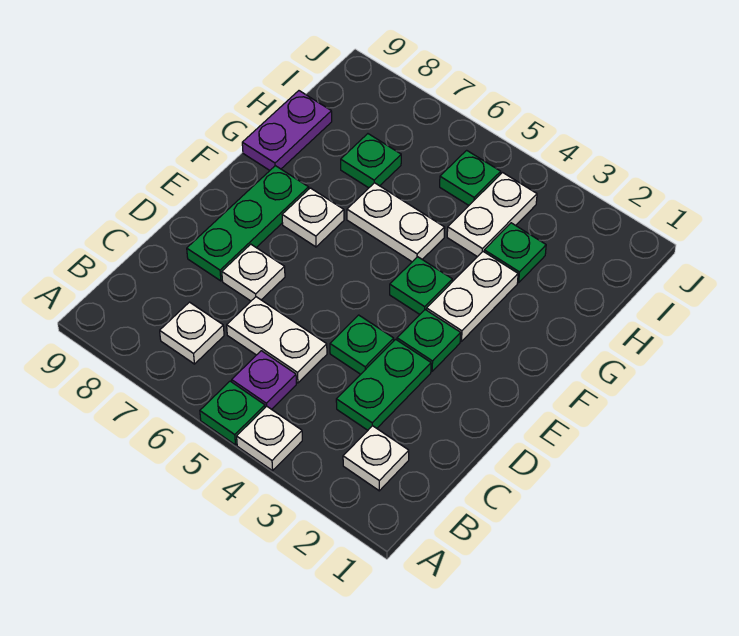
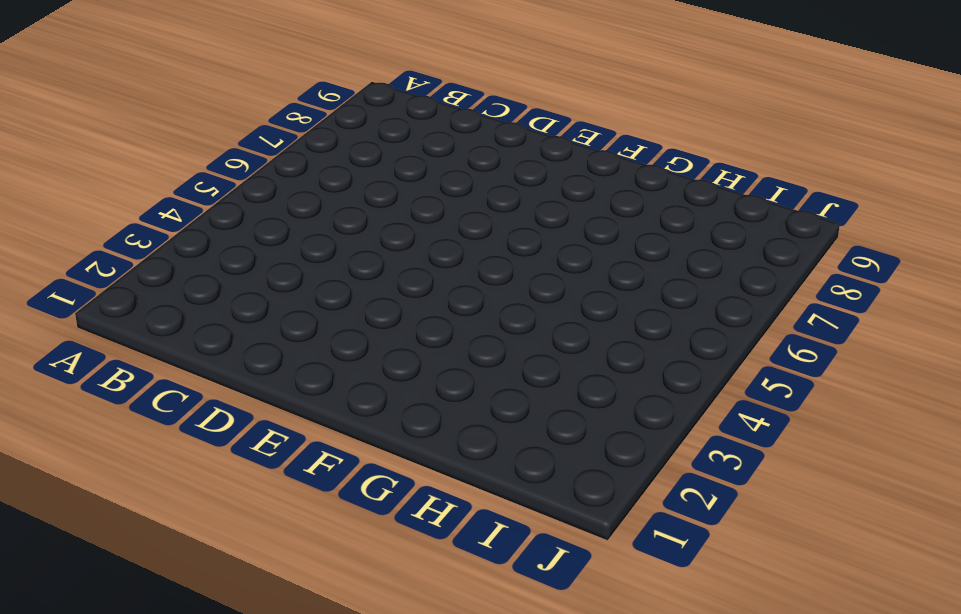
none -> white plate A4 level 1
none -> green plate A5 level 1
none -> white plate B2 level 1

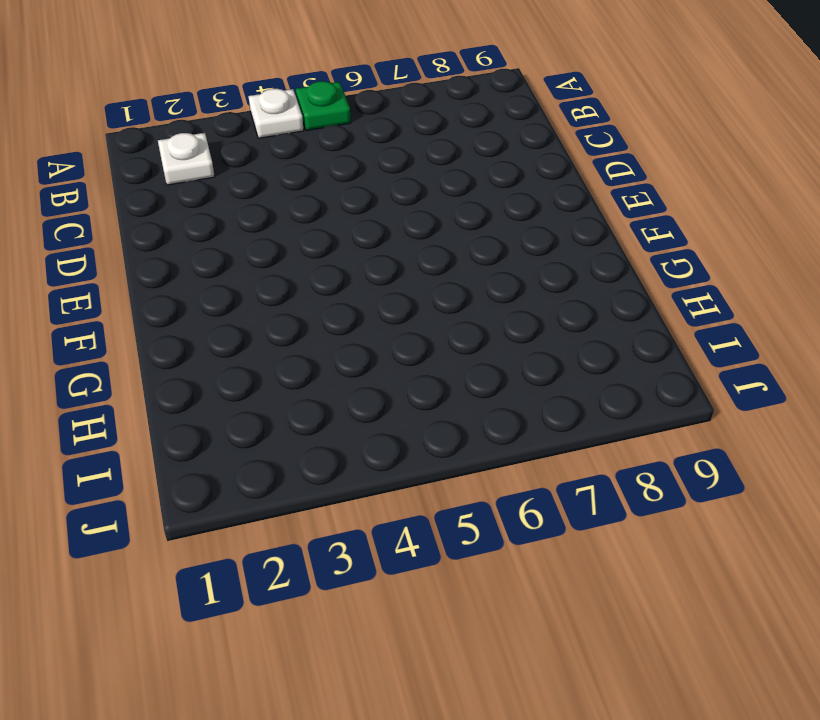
none -> purple plate B5 level 1
none -> white plate B7 level 1
none -> green plate C3:D3 level 1

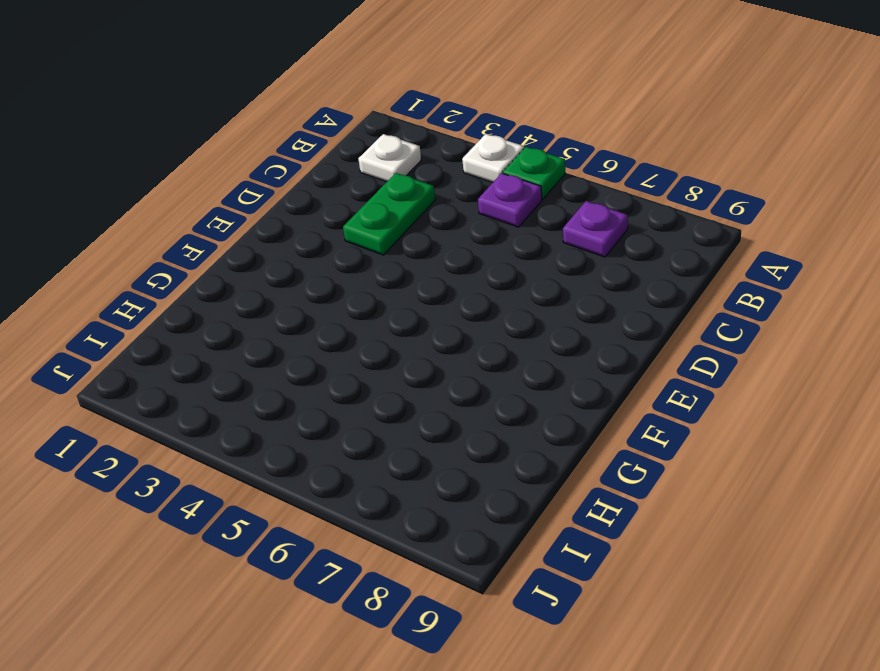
purple plate B7 level 1 -> white plate B7 level 1
none -> white plate C5:C6 level 1
none -> green plate D4 level 1
none -> white plate D7 level 1

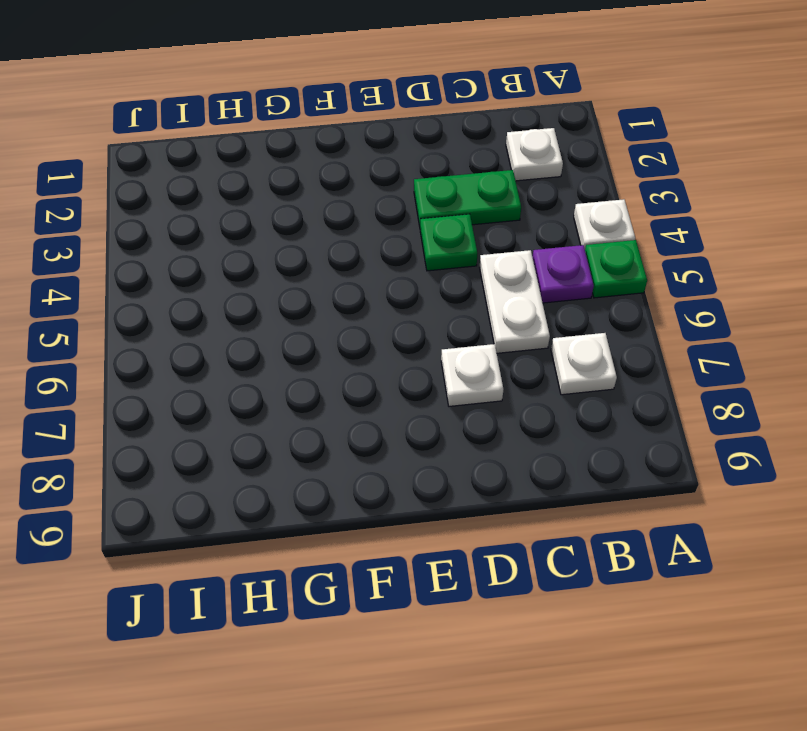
none -> green plate D8:F8 level 1
none -> green plate E3 level 1
none -> white plate F3:G3 level 1

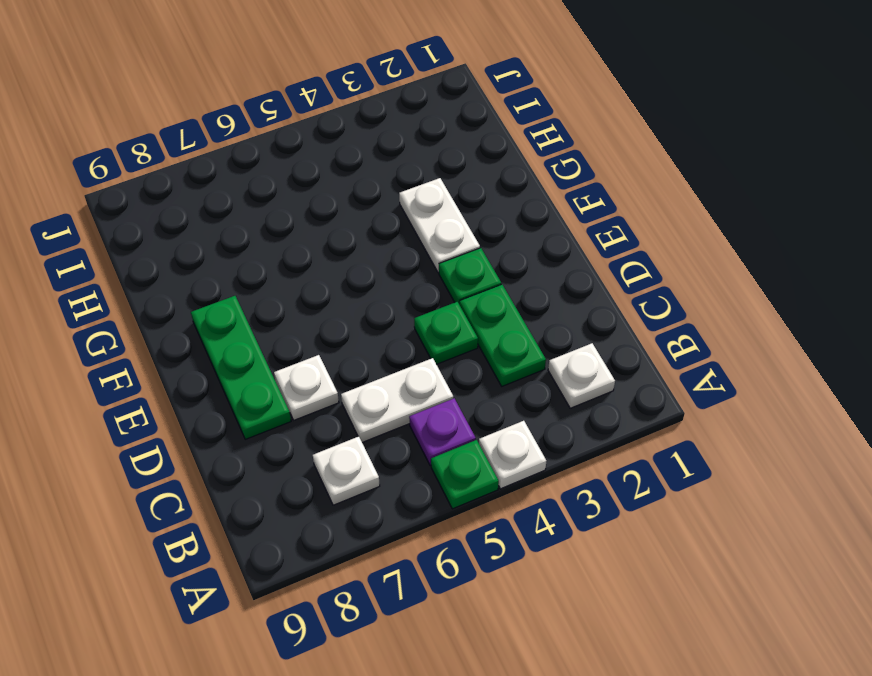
none -> green plate F4 level 1
none -> white plate F7 level 1
none -> white plate G5:G6 level 1

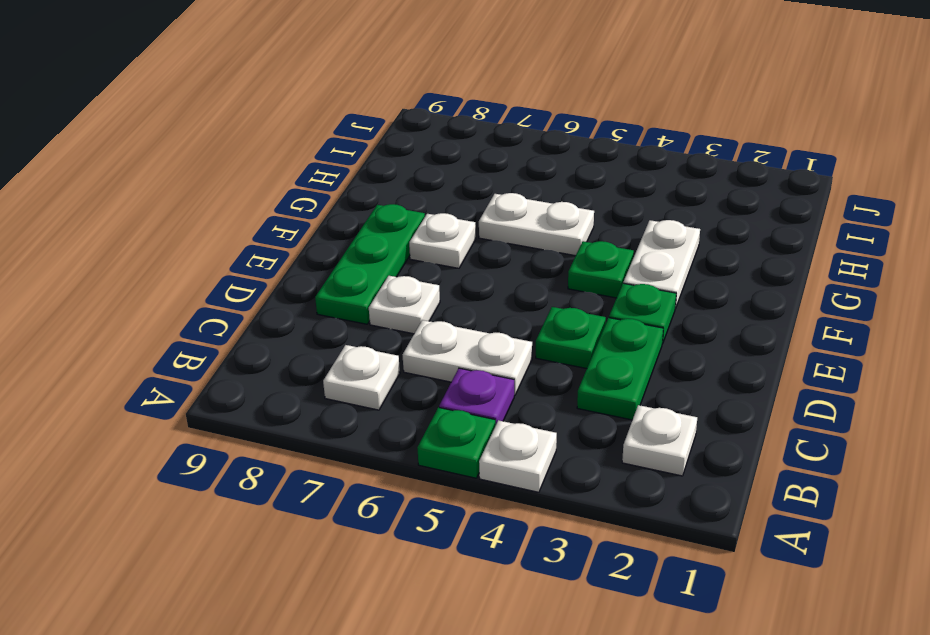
none -> purple plate G9:H9 level 1
none -> green plate H3 level 1
none -> white plate H4:I4 level 1

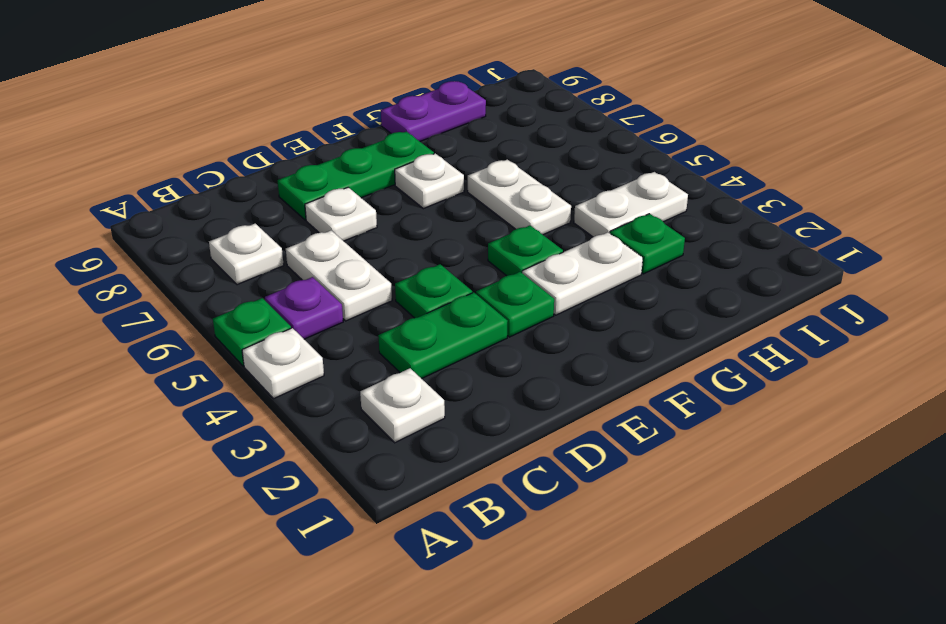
none -> green plate H7 level 1
none -> green plate I5 level 1

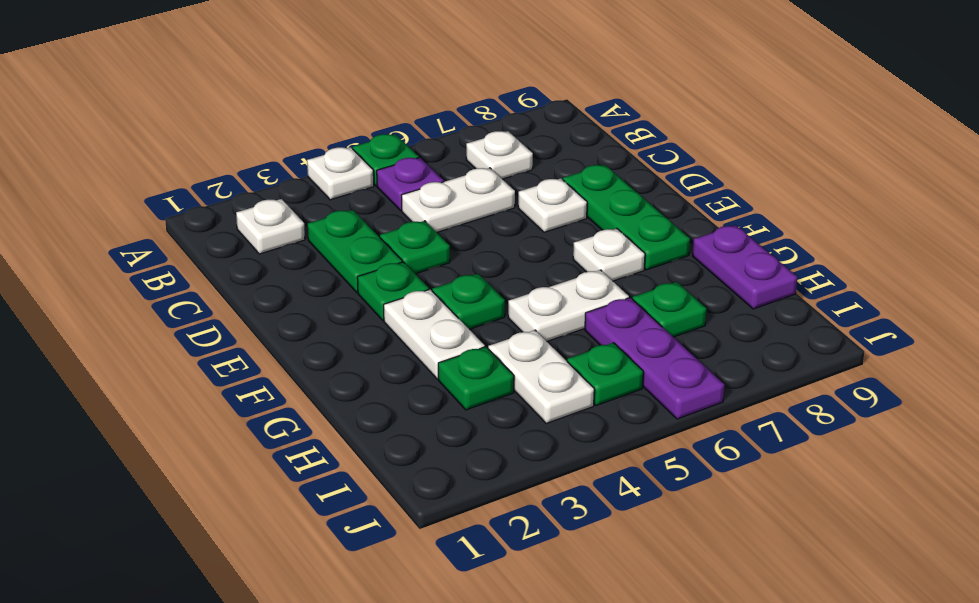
purple plate H6:J6 level 1 -> none

